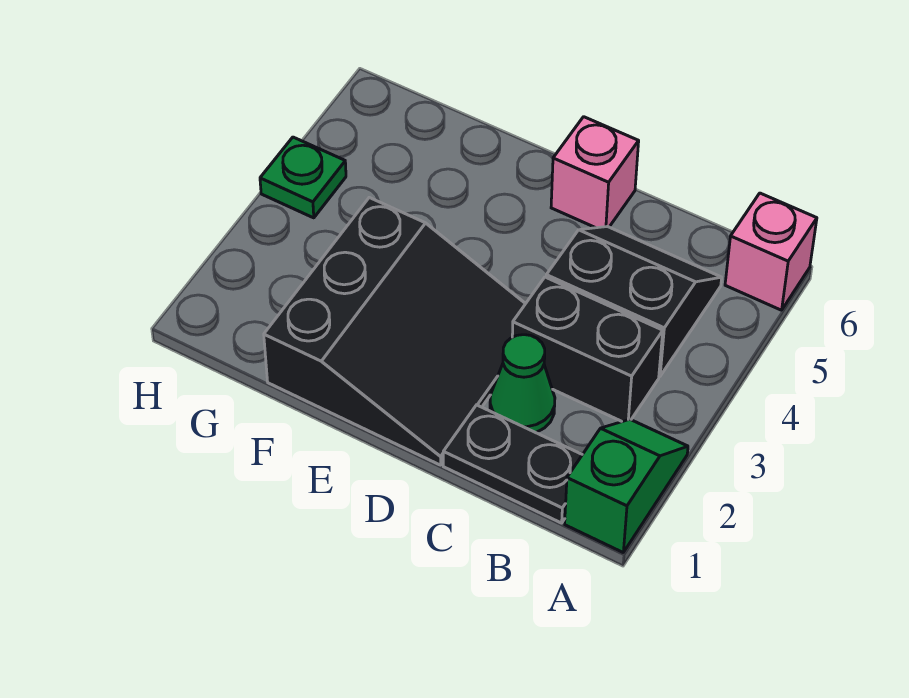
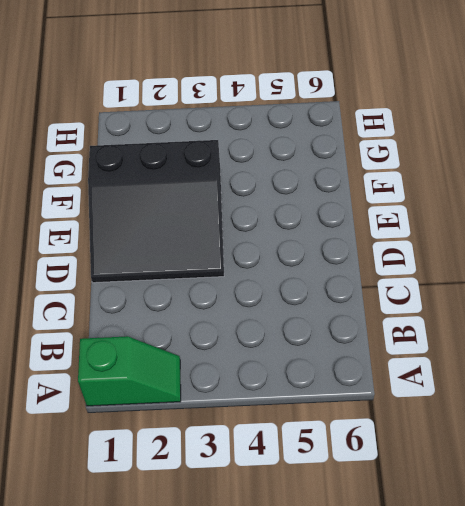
none -> pink brick A6 level 1
none -> black plate B1:C1 level 1

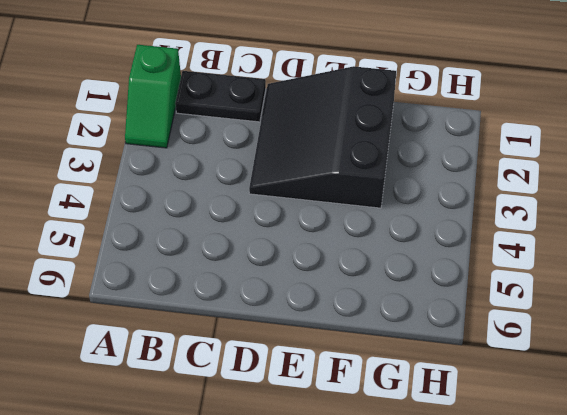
none -> pink brick A6 level 1
none -> black brick B3:C3 level 1

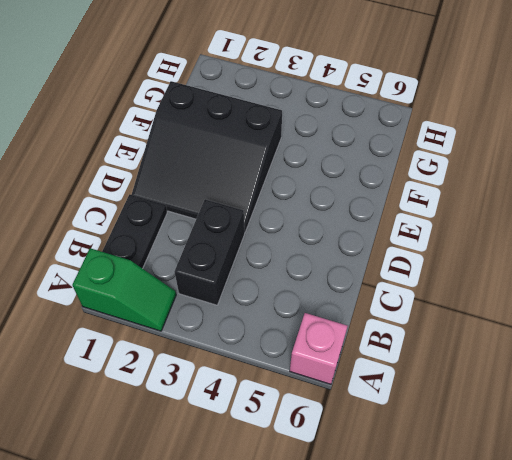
none -> black slope B4:C5 level 1 top 4
none -> green cone C2 level 1

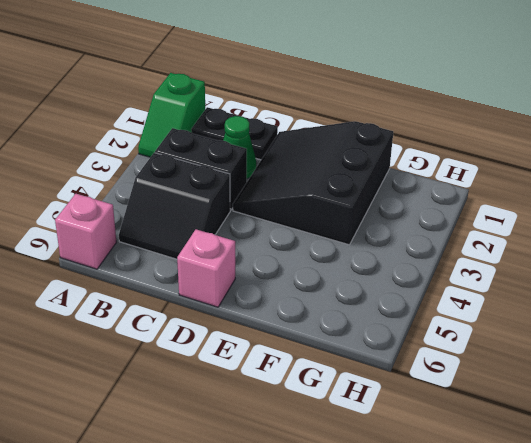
none -> green plate H4 level 1

